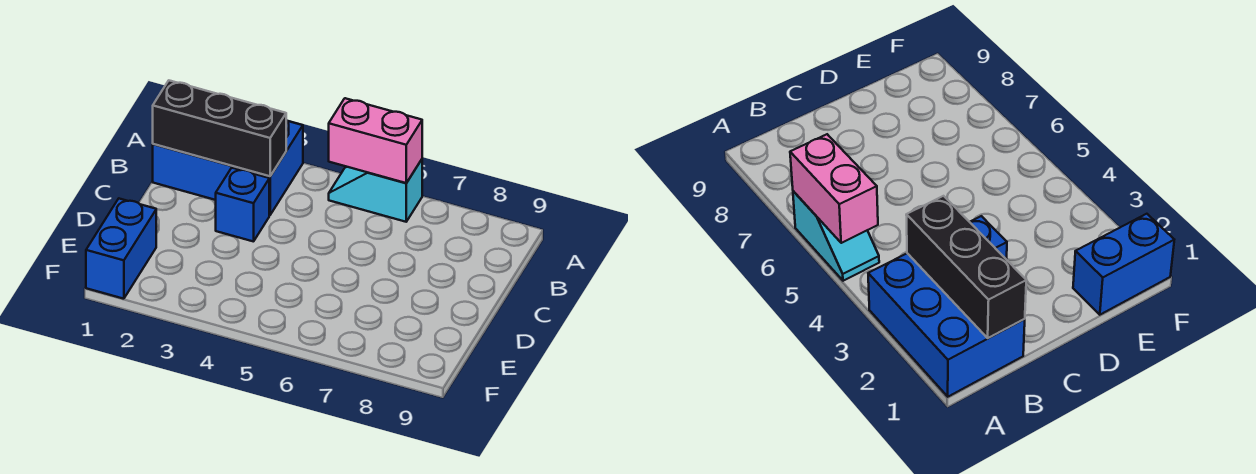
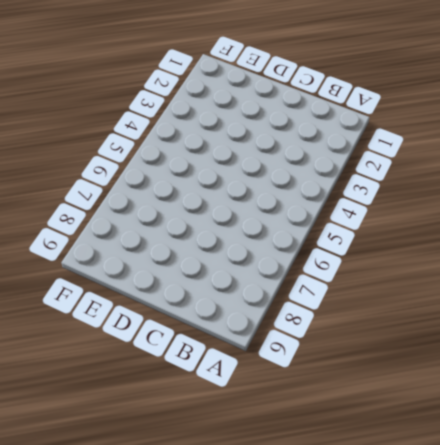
none -> blue brick A1:B3 level 1
none -> cyan slope A5:A6 level 1 top 6

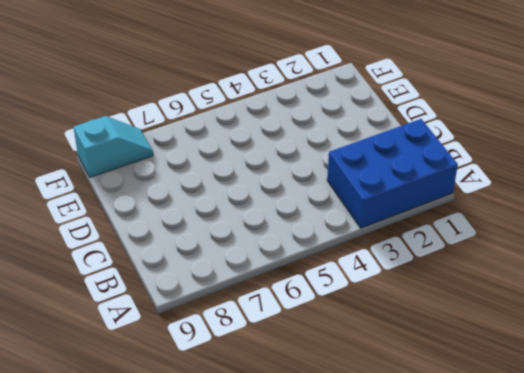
cyan slope F8:F9 level 1 top 9 -> cyan slope A5:A6 level 1 top 6
none -> blue brick C3 level 1
none -> blue brick E1:F1 level 1

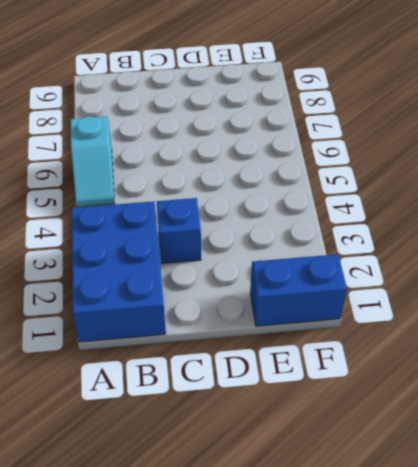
none -> pink brick A5:A6 level 2
none -> black brick B1:B3 level 2

